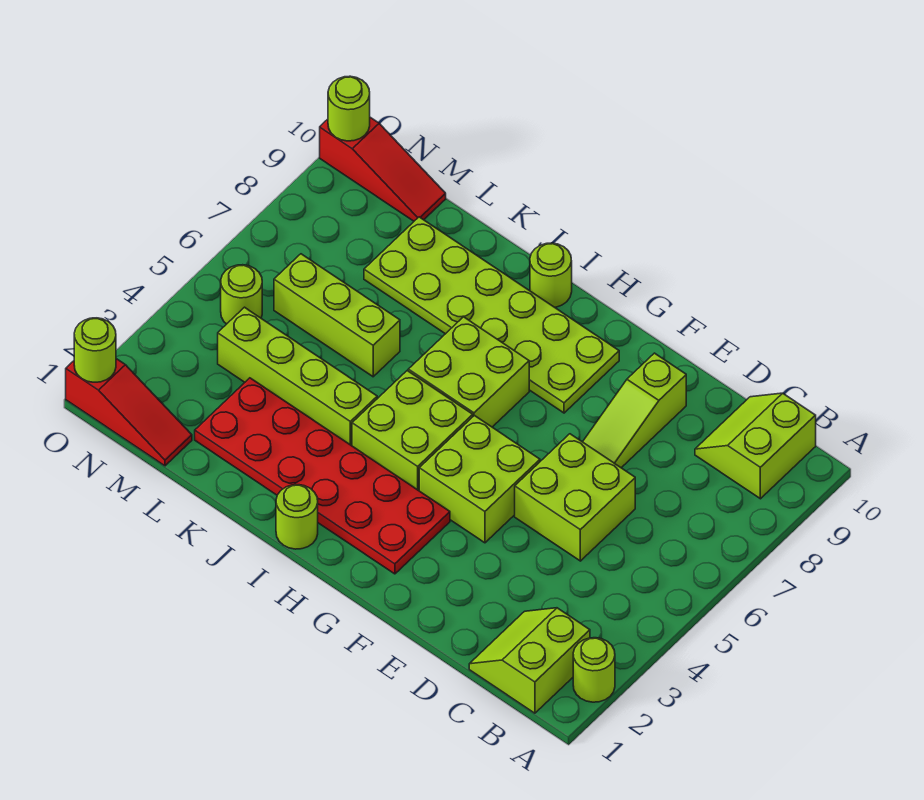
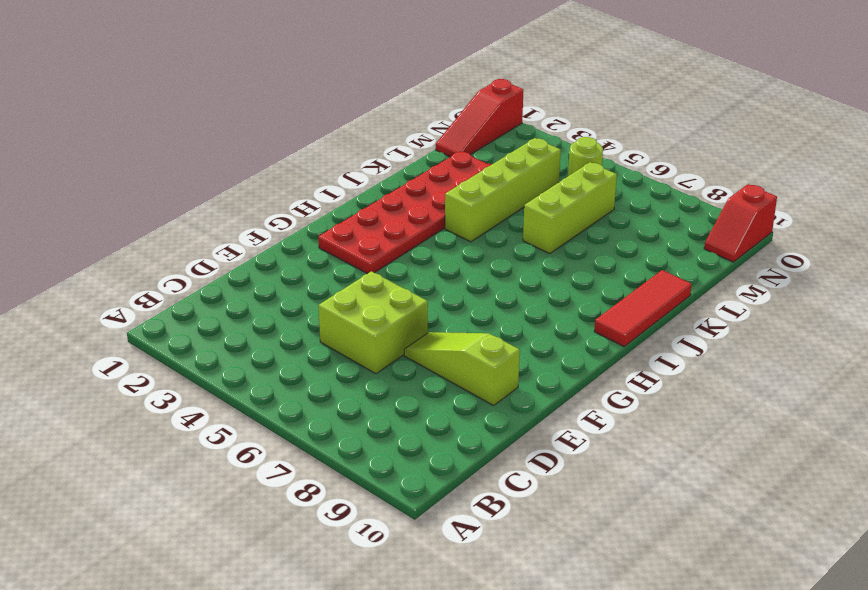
red tile I10:K10 level 1 -> lime round brick I10 level 1
red slope N10:O10 level 1 top O -> red slope M10:O10 level 1 top O
none -> lime round brick A2 level 1
none -> lime slope B1:C2 level 1 top B
none -> lime slope B9:C10 level 1 top B

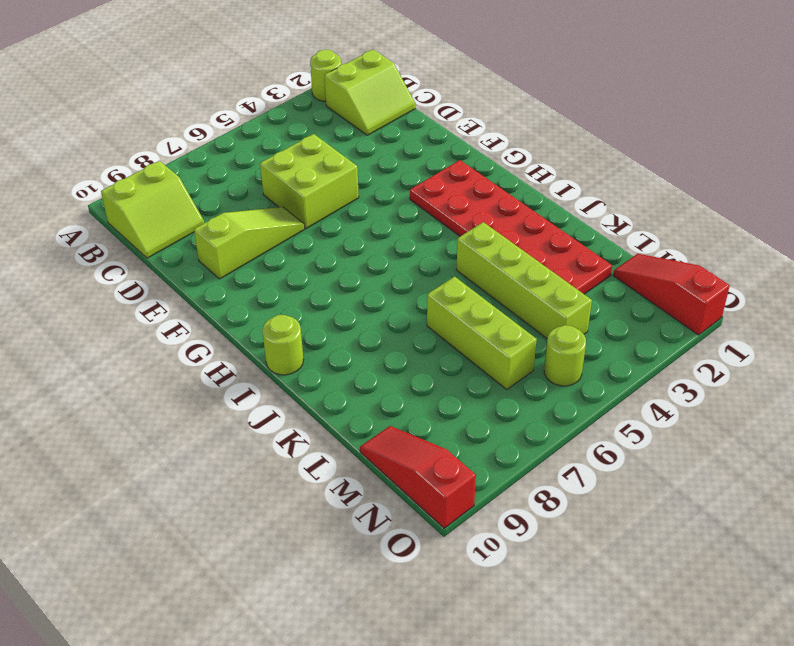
none -> lime brick F4:G5 level 1
none -> lime plate G8:L9 level 1
none -> lime brick H4:I5 level 1

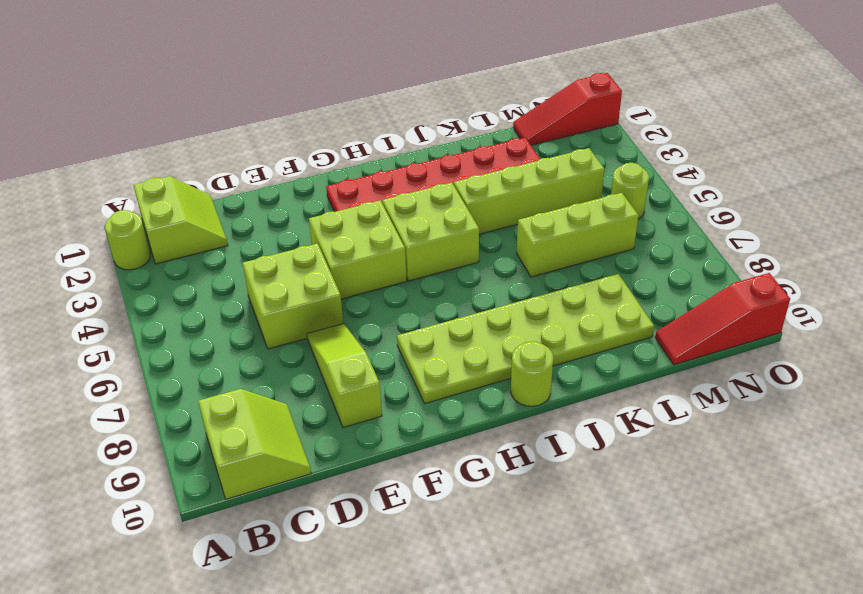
none -> lime brick H6:I7 level 1
none -> lime round brick I1 level 1
none -> lime round brick O1 level 2

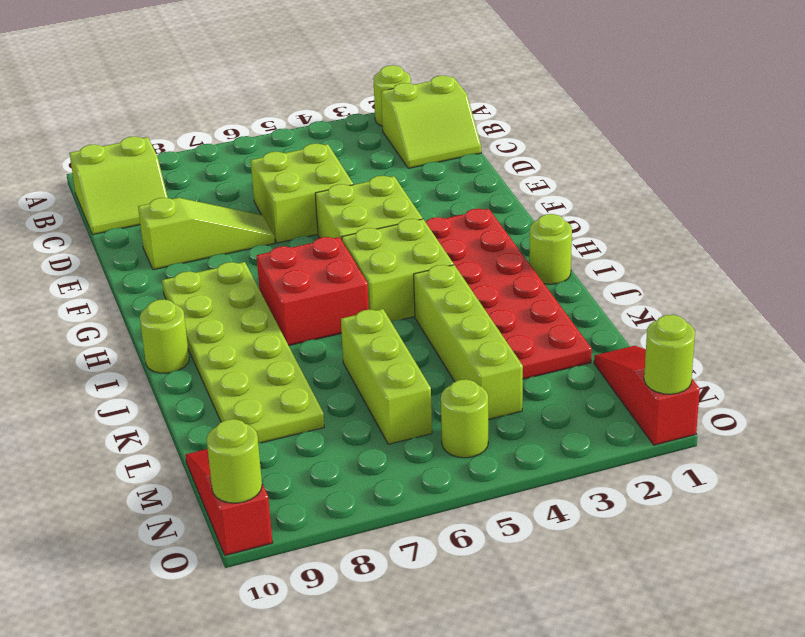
red brick H6:I7 level 1 -> lime brick H6:I7 level 1

